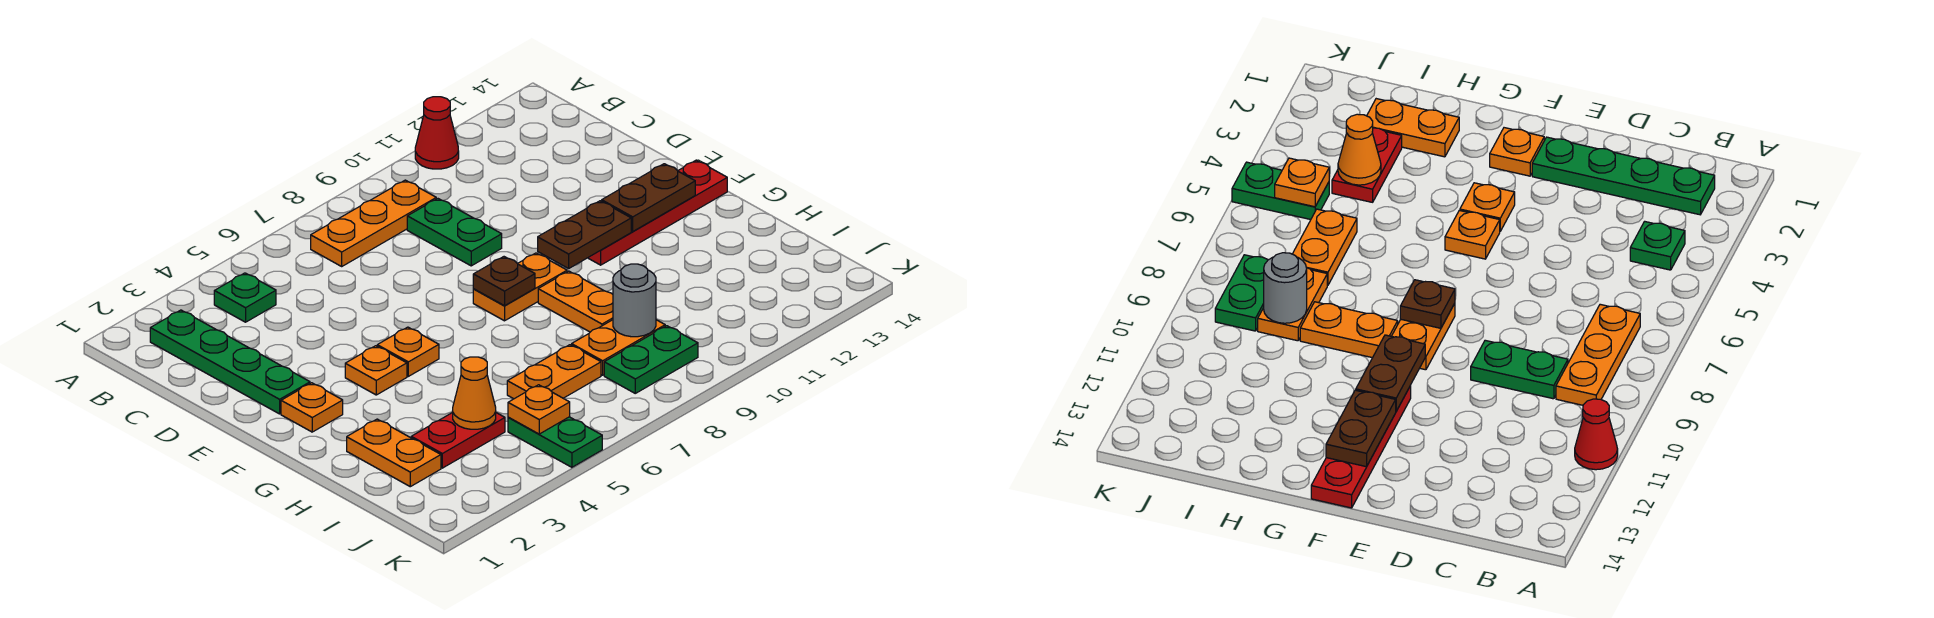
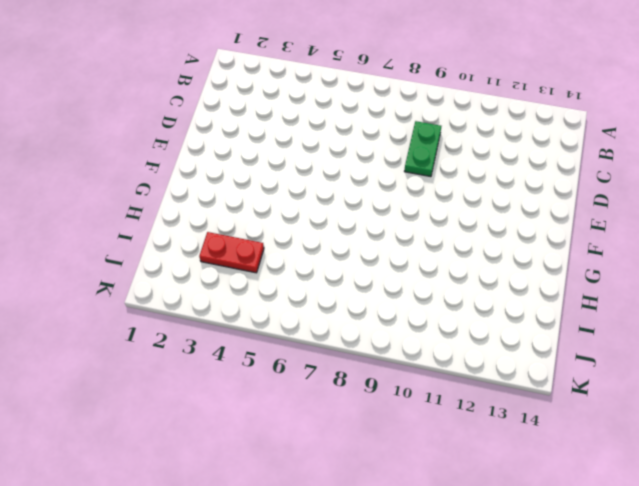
none -> red cone A11 level 1
none -> green plate B2:E2 level 1
none -> green plate B4 level 1

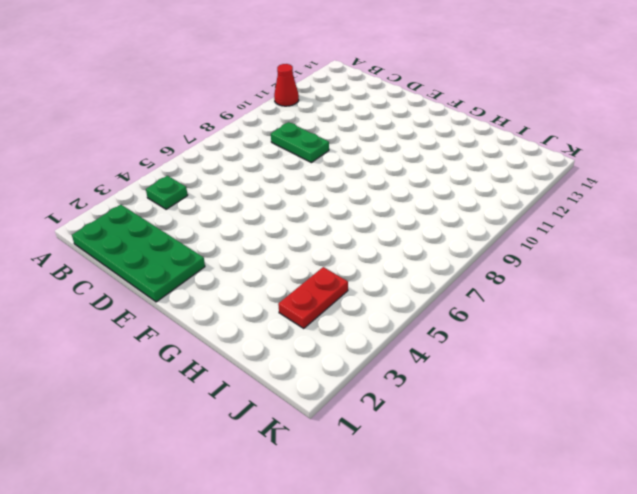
green plate B1:E2 level 1 -> green plate B2:E2 level 1
none -> orange plate B7:B9 level 1
none -> orange plate F2 level 1
none -> orange plate F4 level 1

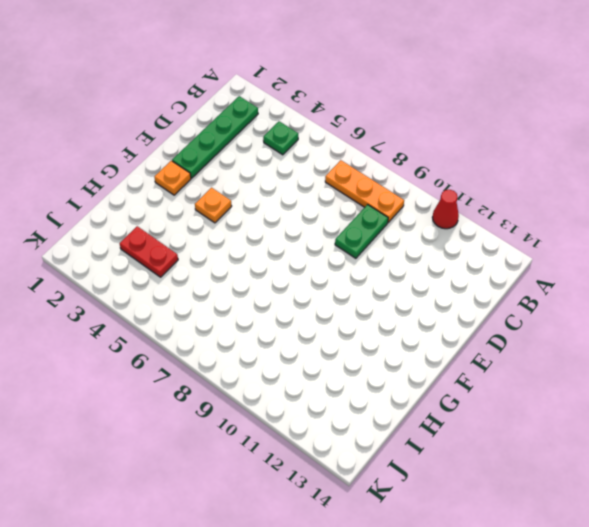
none -> orange plate F5 level 1
none -> orange plate F8:F9 level 1
none -> red plate F11:F14 level 1

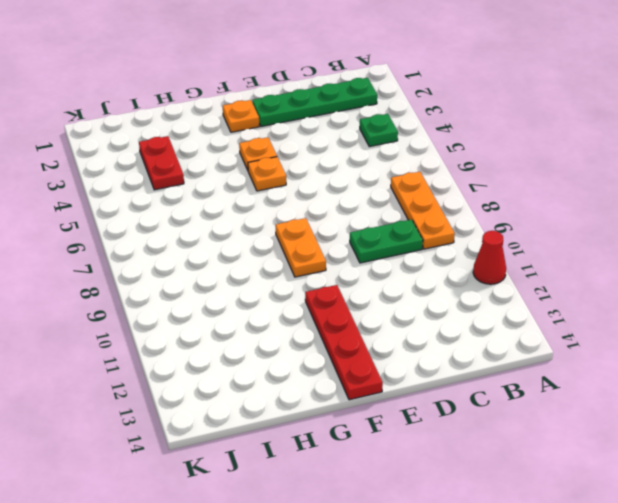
none -> orange plate G9:H9 level 1
none -> orange plate H2:I2 level 1
none -> orange plate I6:I7 level 1

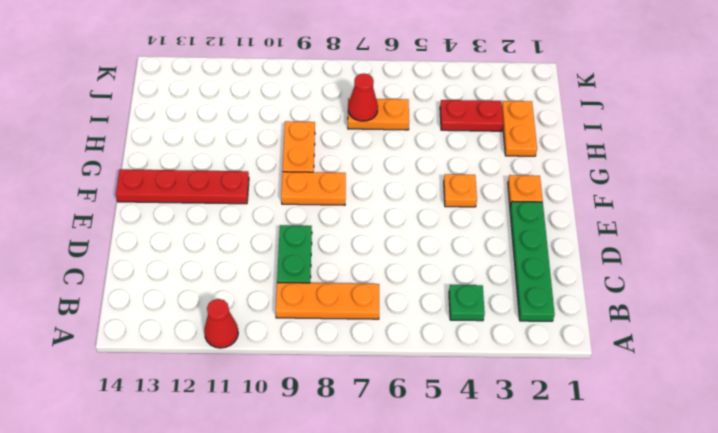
red cone I7 level 2 -> none
none -> orange plate F5 level 1
none -> orange plate I8:I9 level 1
none -> green plate J5:K5 level 1

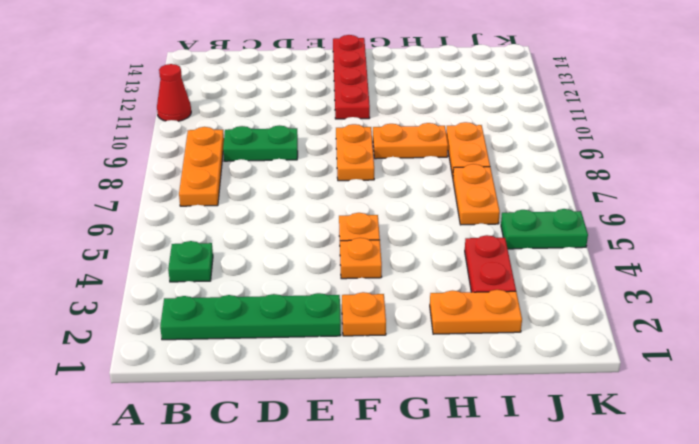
none -> green plate J8:J9 level 1
none -> brown plate F8 level 2
none -> brown plate F10:F11 level 2

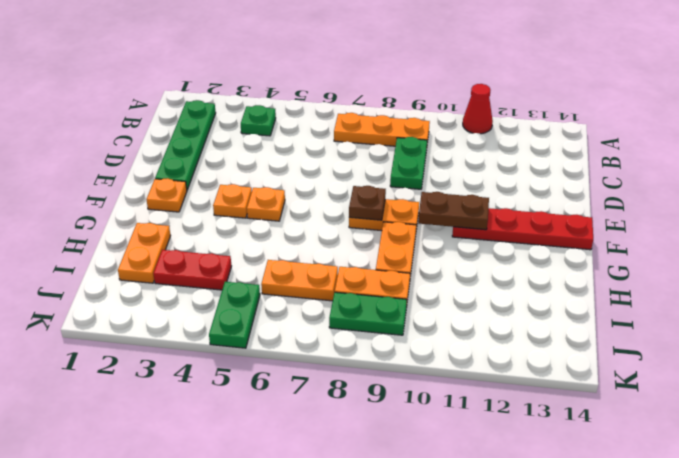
none -> brown plate F12:F13 level 2
none -> orange cone I4 level 2
none -> grey round brick I9 level 2

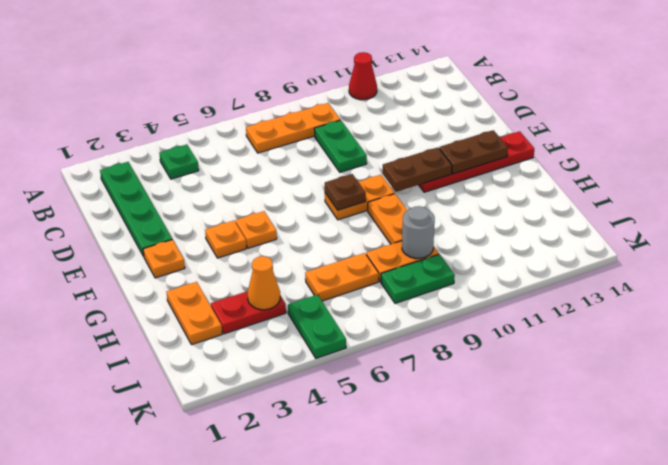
none -> orange plate J5 level 2

